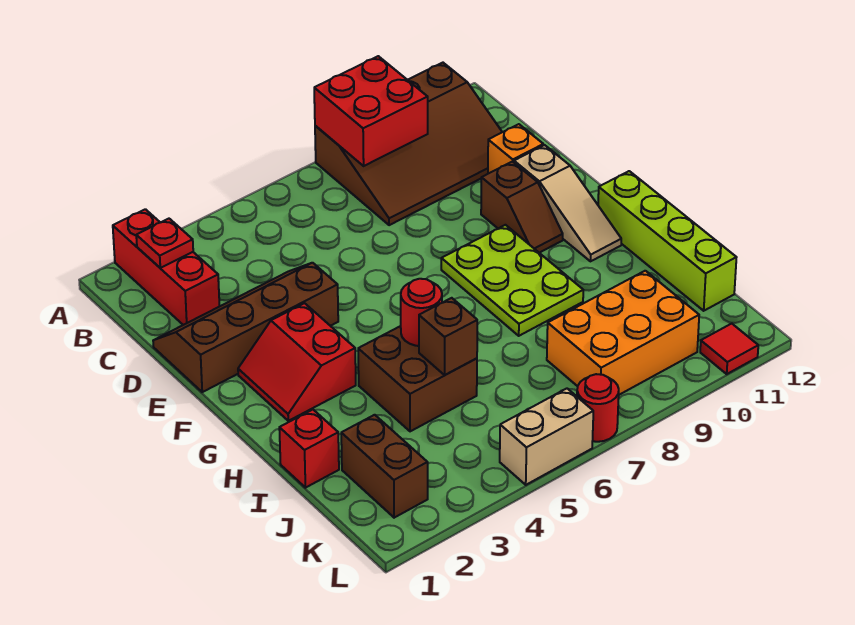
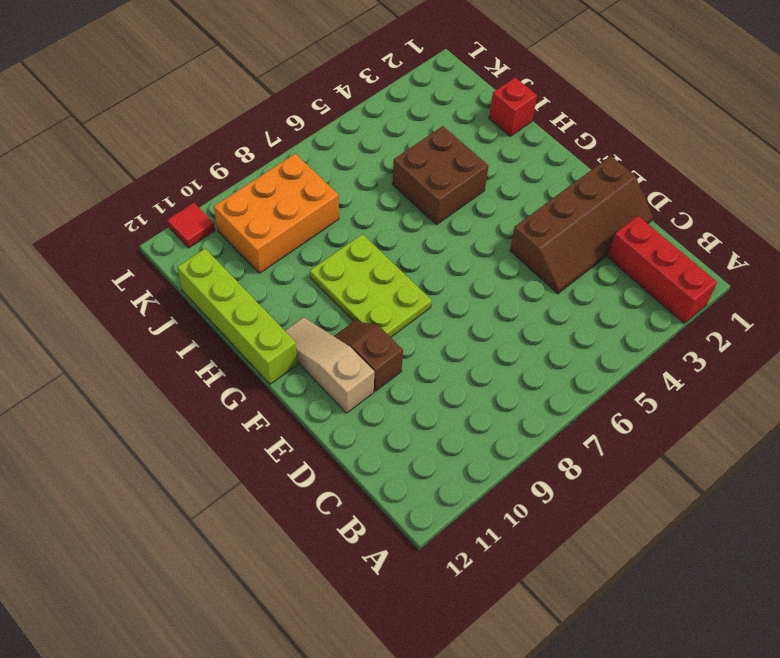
none -> brown slope A8:C11 level 1 top A
none -> orange brick D11 level 1
none -> red slope F2:G3 level 1 top 3

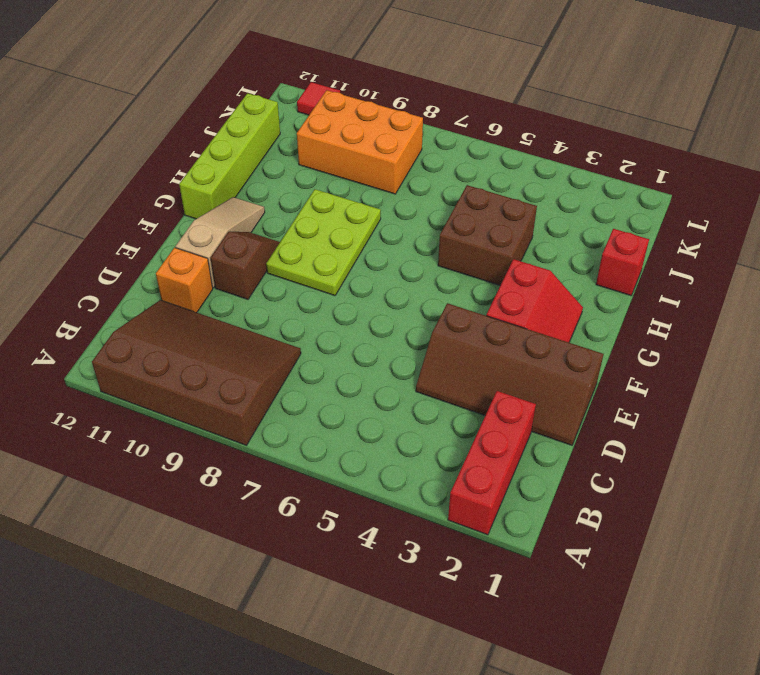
none -> brown brick J2:K2 level 1
none -> tan brick L5:L6 level 1
none -> red round brick L7 level 1

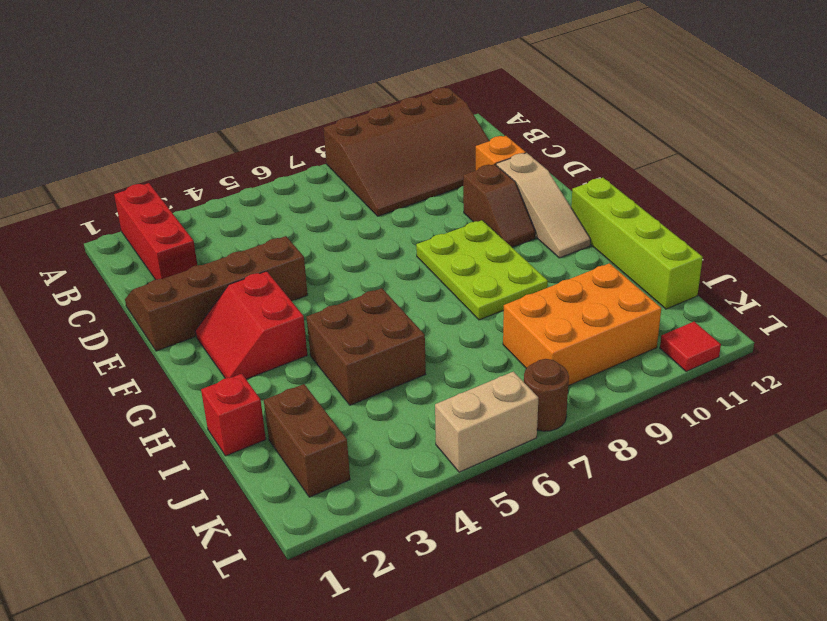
brown round brick L7 level 1 -> red round brick L7 level 1
none -> red brick A8:B9 level 2
none -> red plate B2 level 2
none -> red round brick H5 level 2

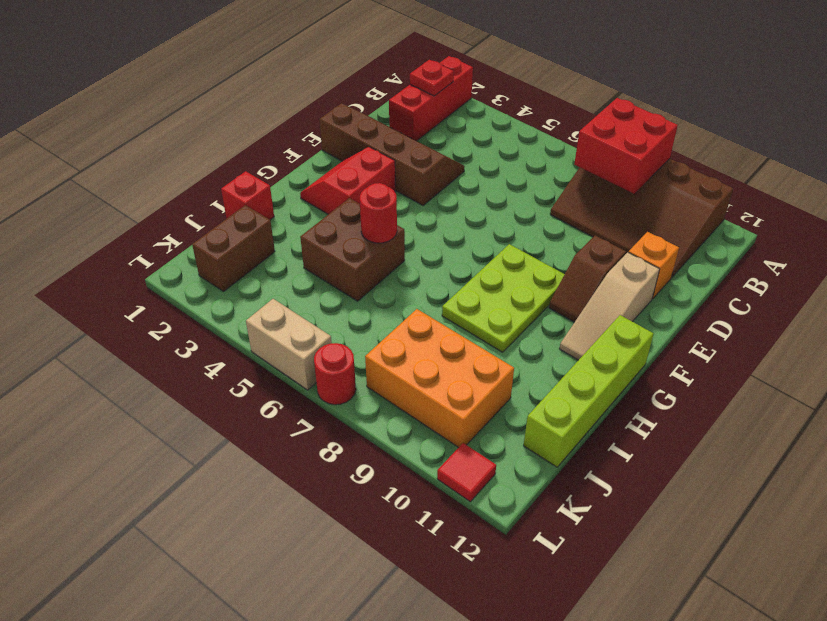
none -> brown brick I5 level 2

